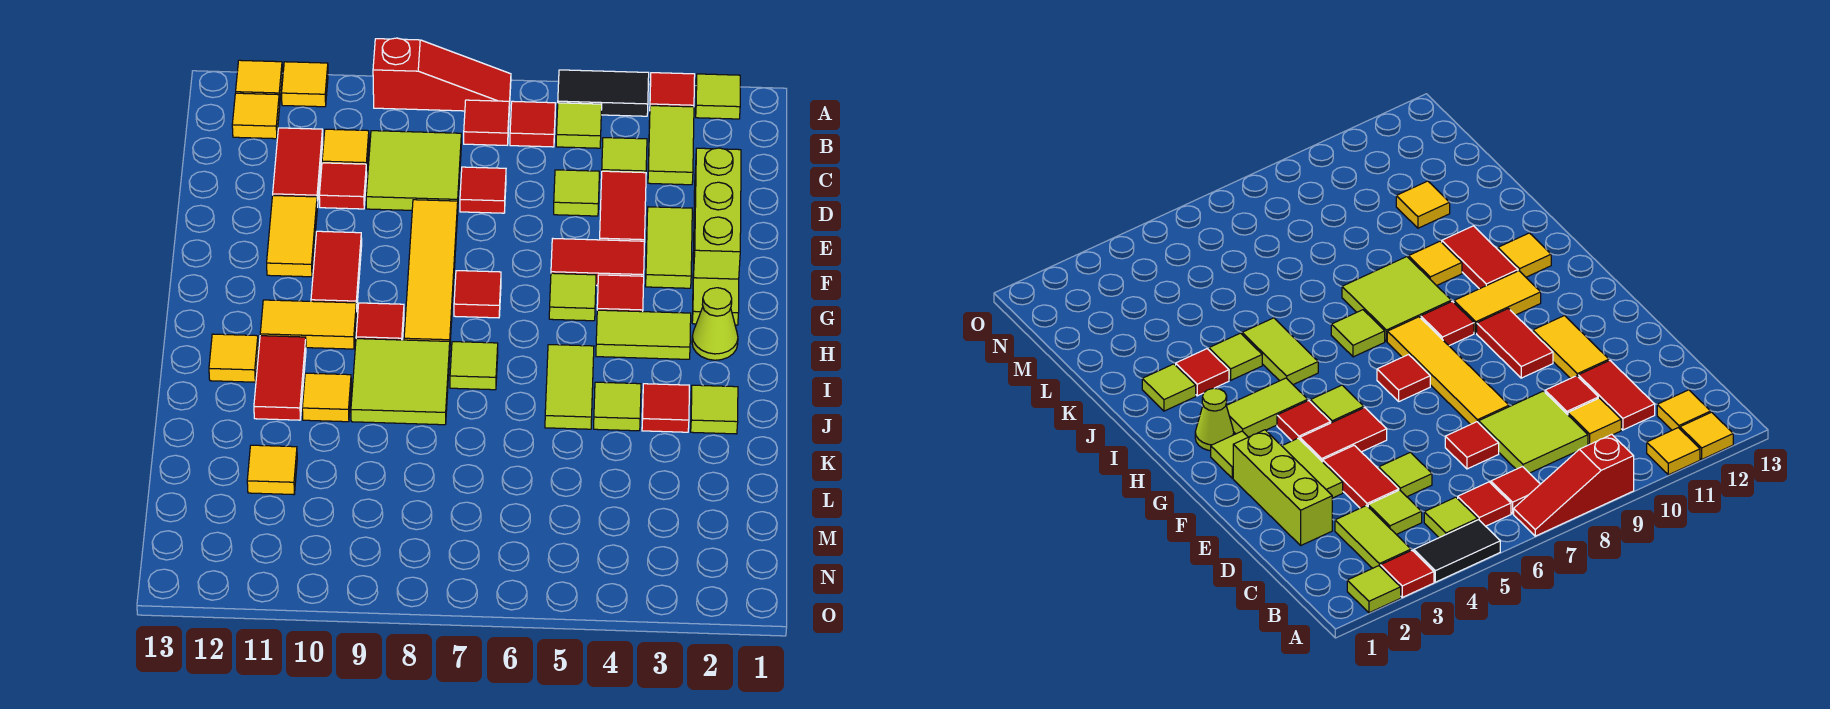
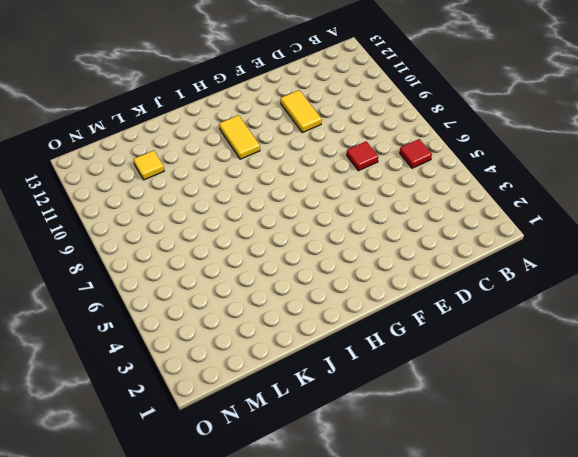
yellow tile E10:E11 level 1 -> yellow tile E11:F11 level 1
none -> lime tile A2 level 1
none -> red tile A3 level 1
none -> black tile A4:A5 level 1
none -> red slope A7:A9 level 1 top 9

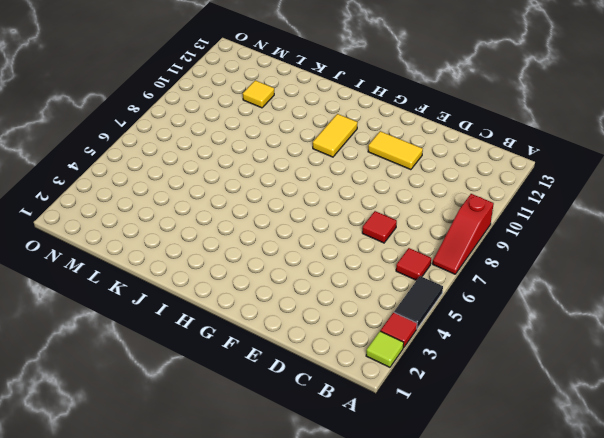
none -> yellow tile A11 level 1
none -> yellow tile A12 level 1
none -> lime tile B3:C3 level 1
none -> lime tile B5 level 1

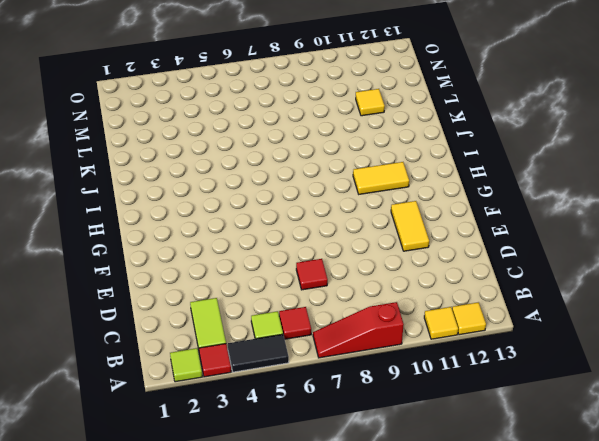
none -> red tile B7 level 1
none -> yellow tile B12 level 1
none -> lime tile C4 level 1
none -> lime tile C8:D9 level 1

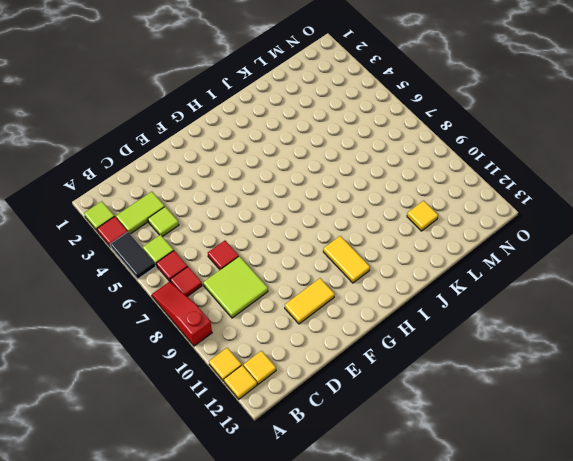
none -> yellow tile C10 level 1
none -> red tile C11:D11 level 1
none -> lime brick D2:F2 level 1
none -> red tile D4:E4 level 1

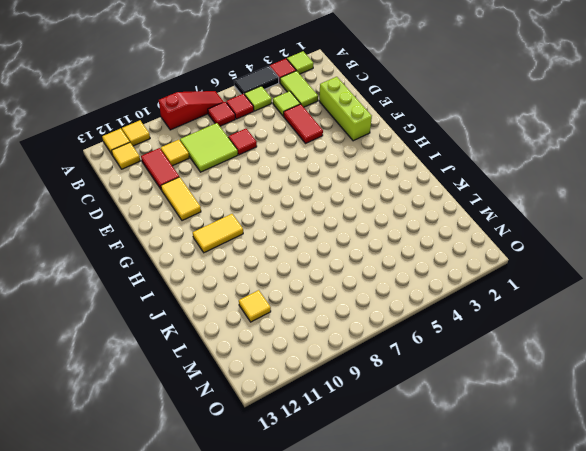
none -> lime tile D5 level 1
none -> red tile D10 level 1
none -> lime tile E3:F3 level 1
none -> yellow tile E8:H8 level 1

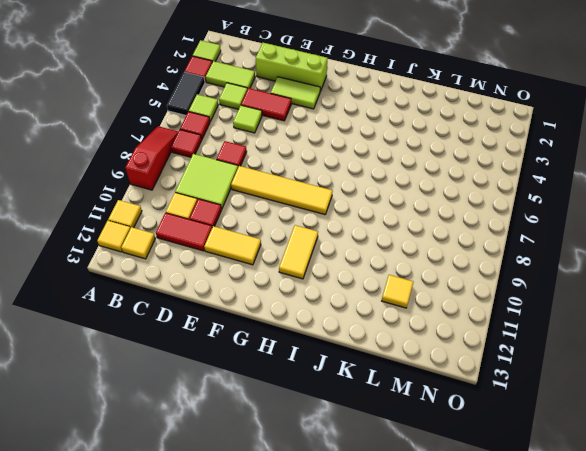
none -> red tile F4:F5 level 1
none -> red tile F10:G10 level 1
none -> lime tile G2 level 1
none -> red tile G4 level 1

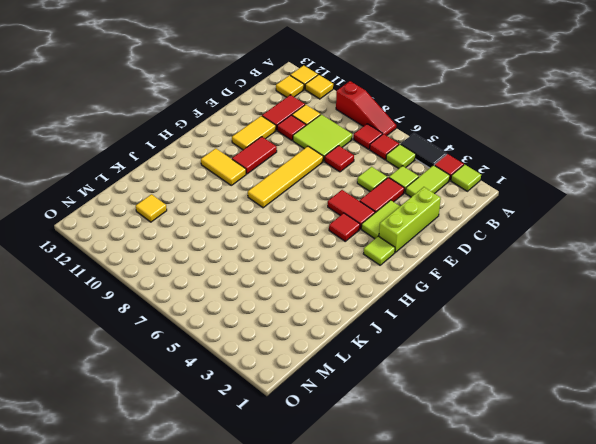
none -> lime tile G5 level 1
none -> red tile G7 level 1
none -> lime cone H2 level 1
none -> lime tile H3:H4 level 1

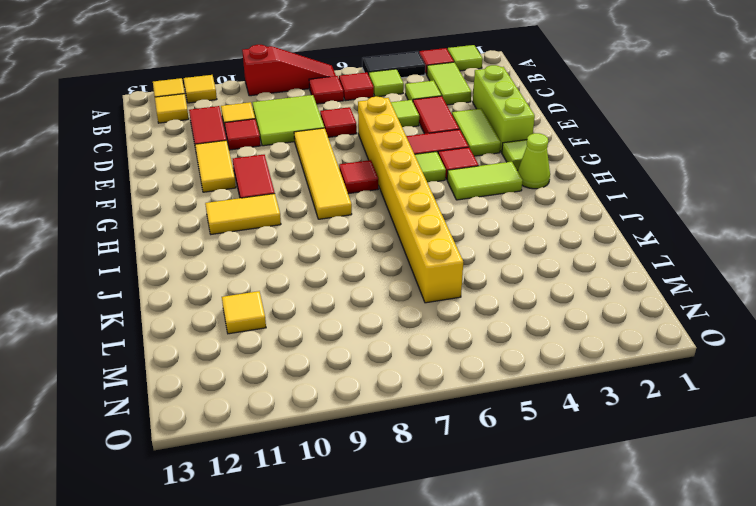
yellow brick E6:L6 level 1 -> none
none -> red tile H9 level 1
none -> lime tile I5:J5 level 1
none -> lime tile I7 level 1
none -> lime tile I8:J9 level 1

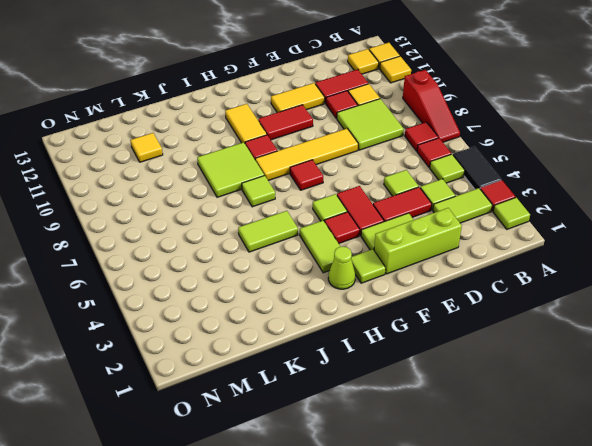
none -> red tile D7 level 1
none -> red tile I11:J11 level 1
none -> yellow tile I12 level 1
none -> lime tile J2 level 1

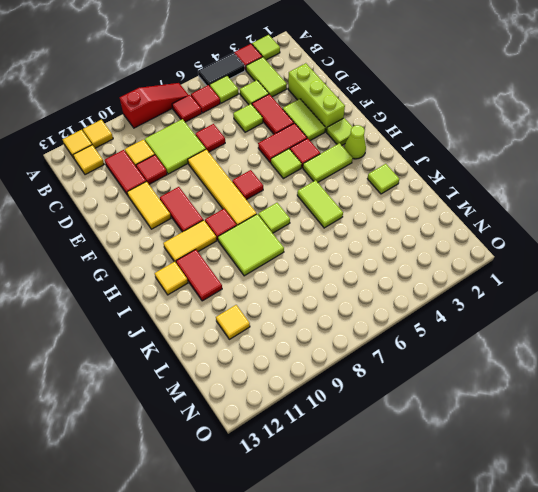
none -> red tile J3 level 1
none -> lime tile J4 level 1
none -> yellow tile J10 level 1

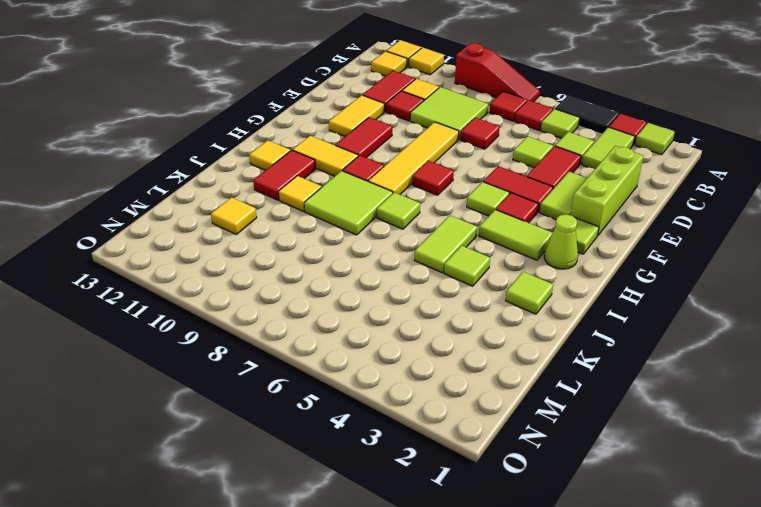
none -> red tile J3 level 1

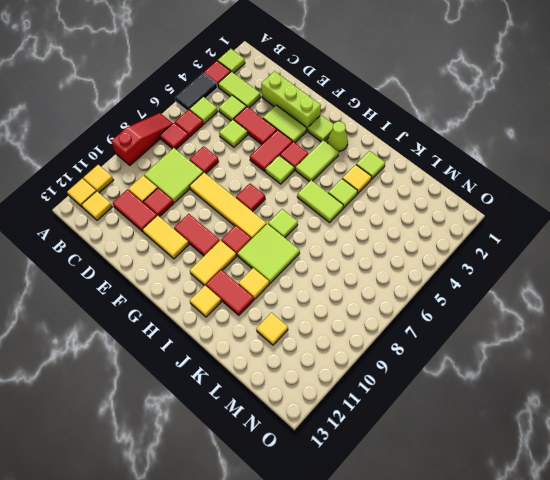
yellow tile J3 level 1 -> red tile J3 level 1

